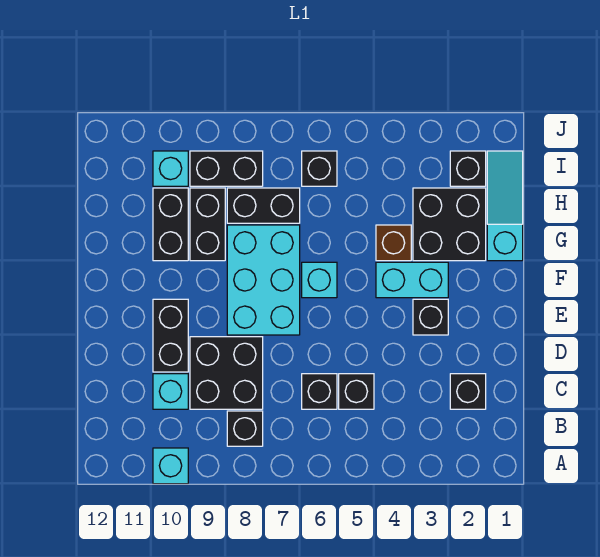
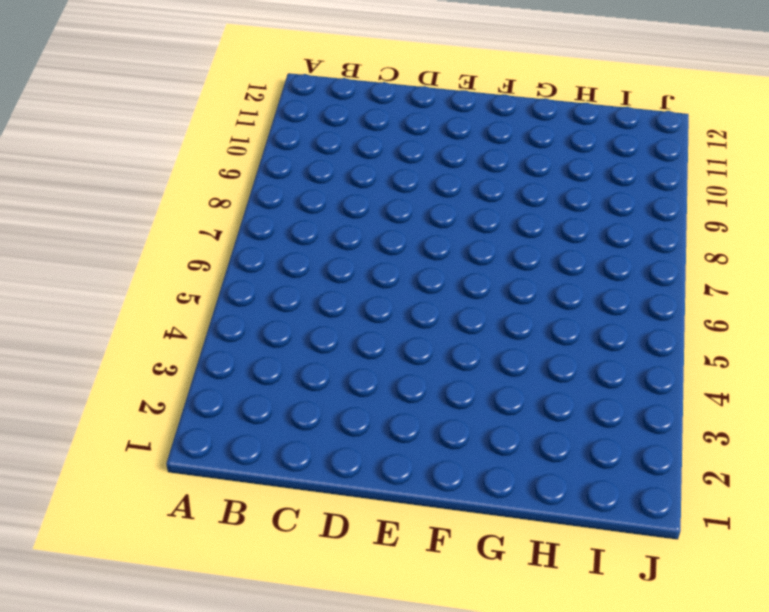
none -> cyan brick A10 level 1
none -> black brick B8 level 1
none -> black brick C2 level 1

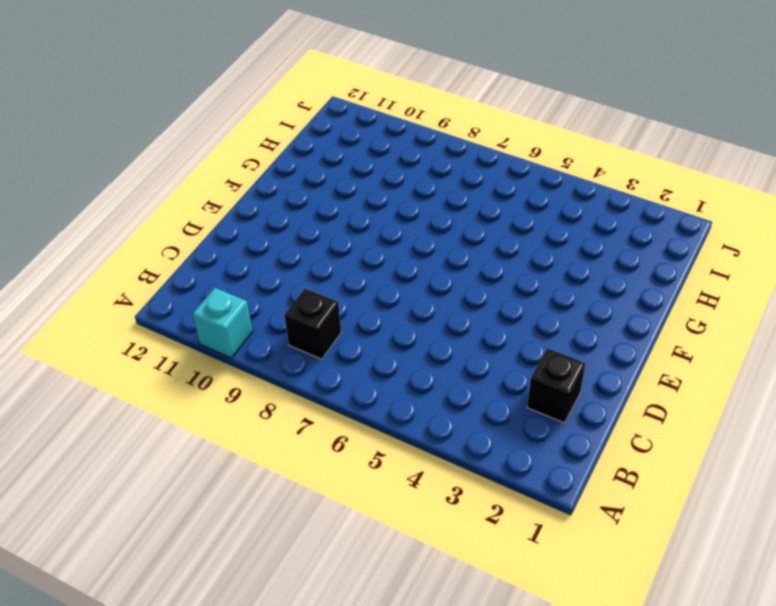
none -> black brick C5 level 1
none -> black brick C6 level 1
none -> black brick C8:D9 level 1

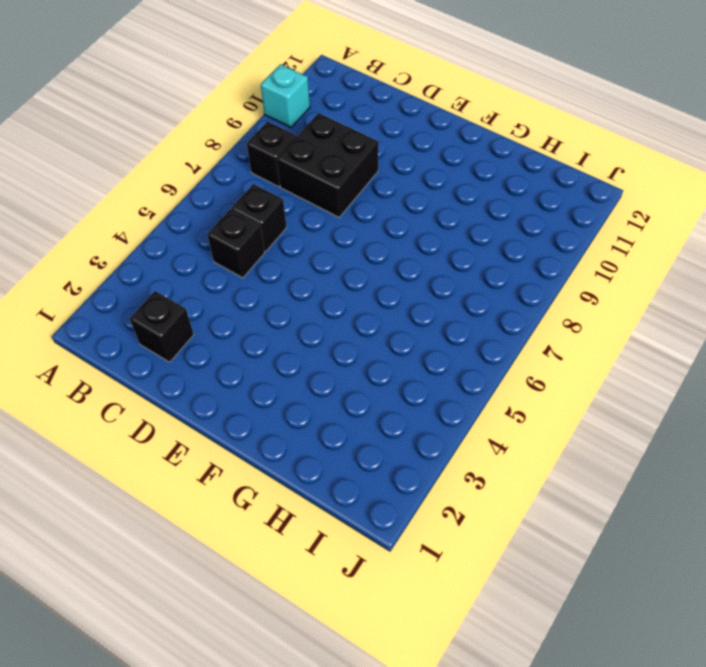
none -> cyan brick C10 level 1
none -> black brick D10:E10 level 1
none -> black brick E3 level 1

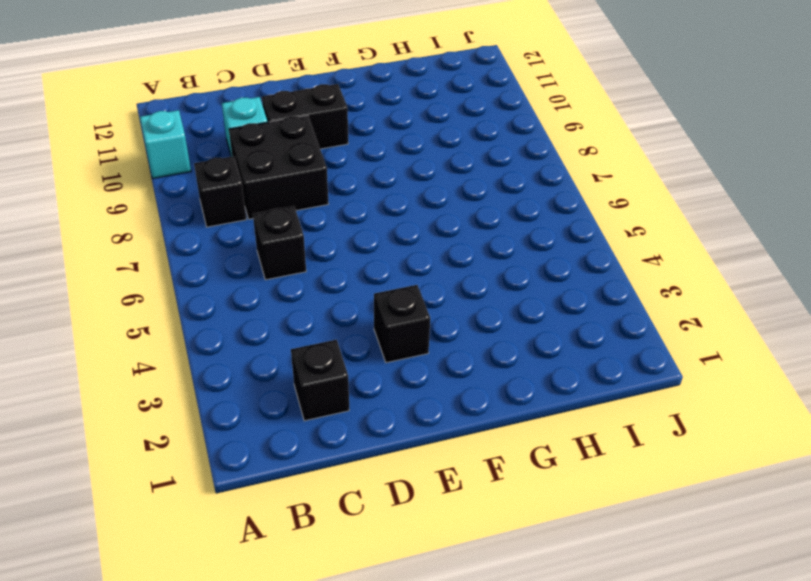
none -> black brick C5 level 1
none -> cyan brick E7:G8 level 1
none -> cyan brick F3:F4 level 1

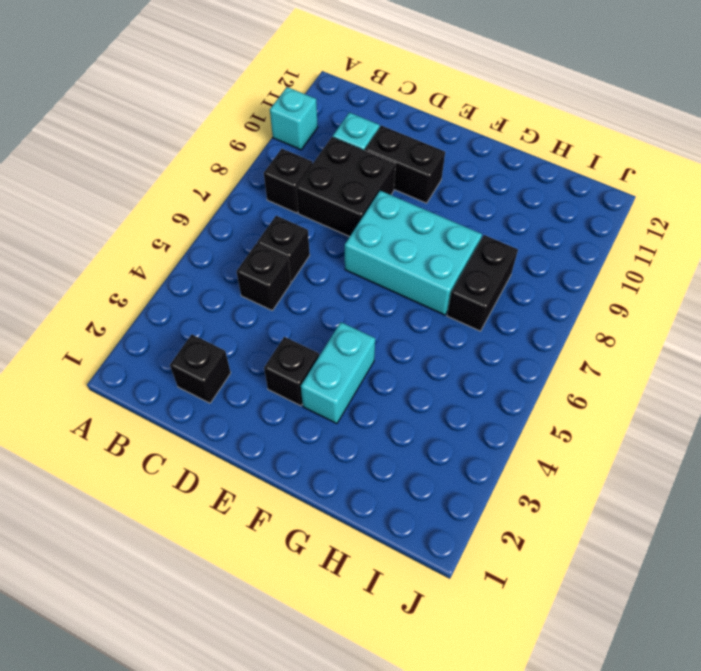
none -> cyan brick F6 level 1
none -> cyan slope G1:I1 level 1 top G
none -> black brick G2:H3 level 1

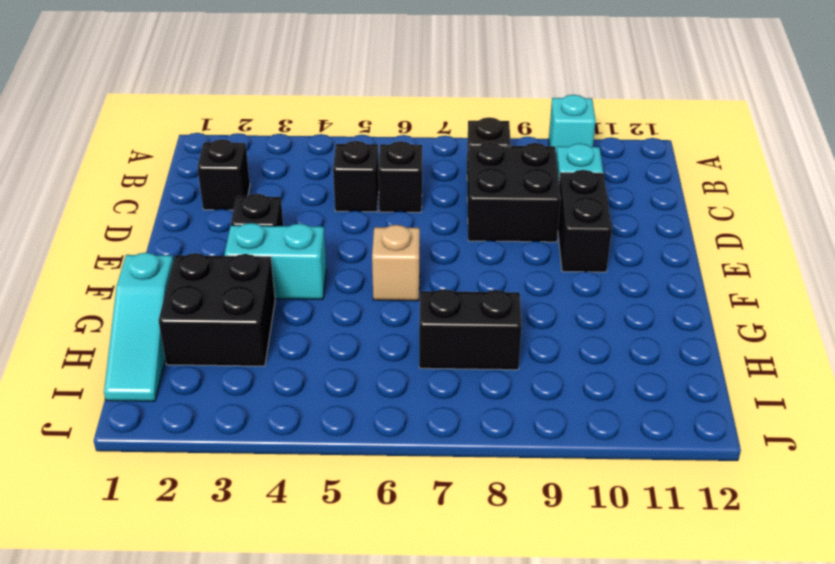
tan brick F6 level 1 -> cyan brick F6 level 1
none -> cyan brick E7:G8 level 1
none -> brown brick G4 level 1
none -> black brick G9:H9 level 1

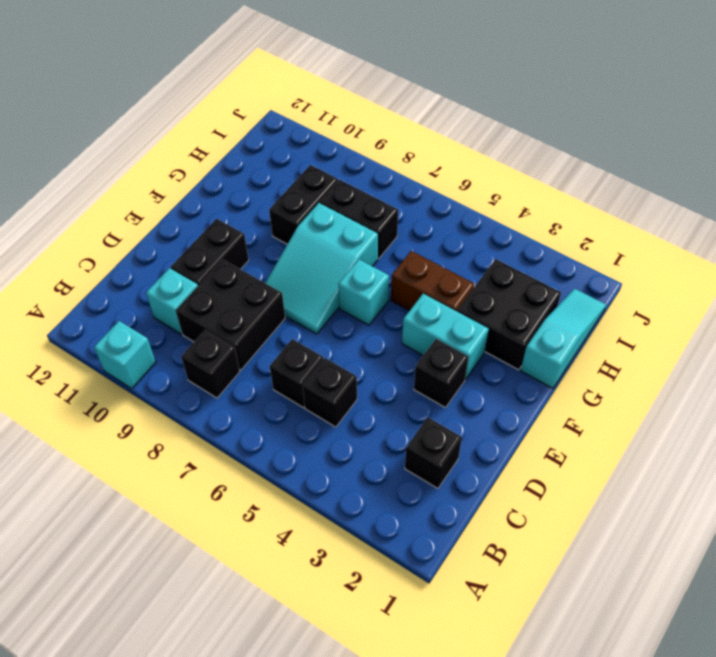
cyan slope E7:G8 level 1 top G -> cyan brick E7:G8 level 1
brown brick G4:G5 level 1 -> brown brick G4 level 1
none -> black brick G10:H10 level 1
none -> black brick I2 level 1
none -> black brick I6 level 1

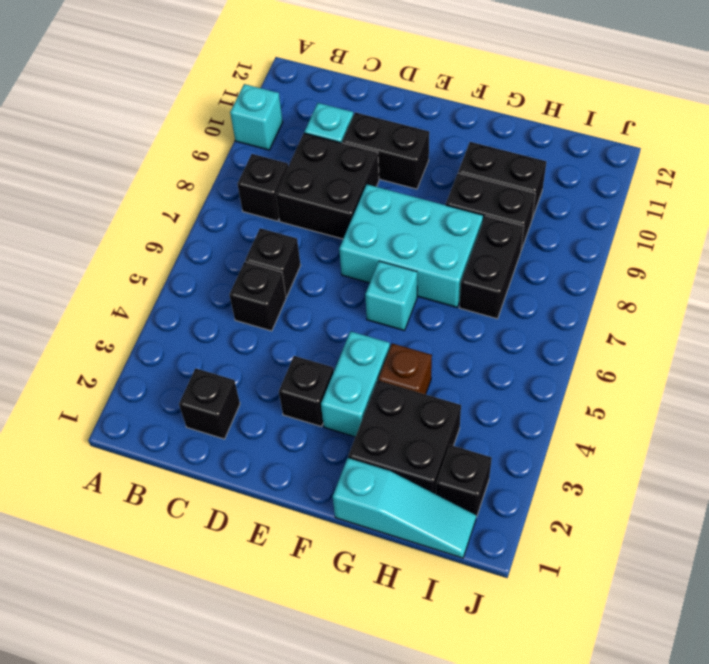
none -> black brick I6 level 1
none -> black brick I8:I9 level 1
none -> cyan brick I10 level 1

